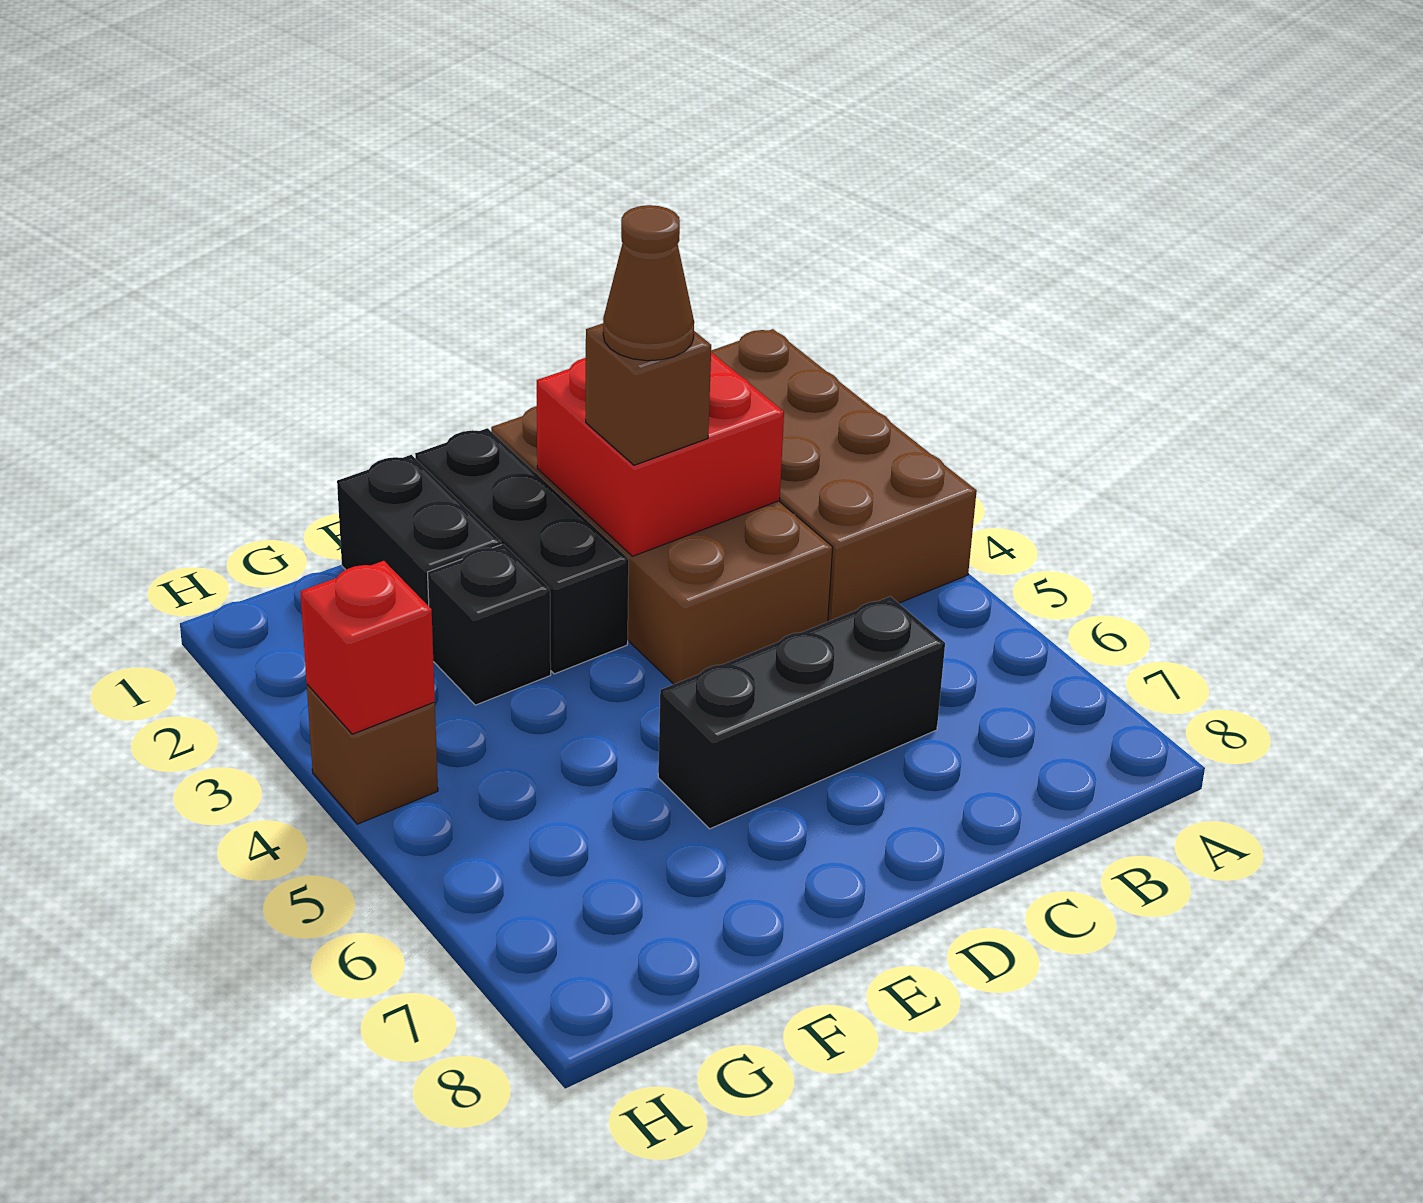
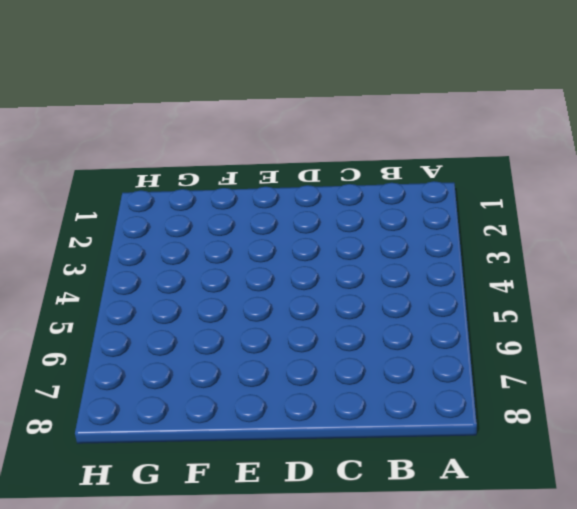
none -> brown brick A1:B4 level 1
none -> brown brick C1:D4 level 1

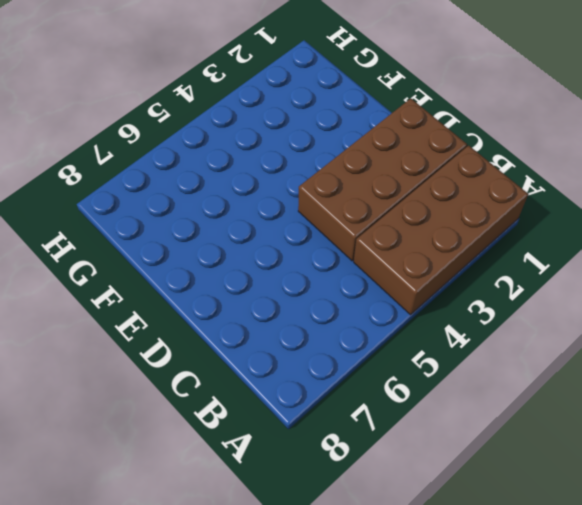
none -> black brick C6:E6 level 1
none -> black brick E1:E3 level 1

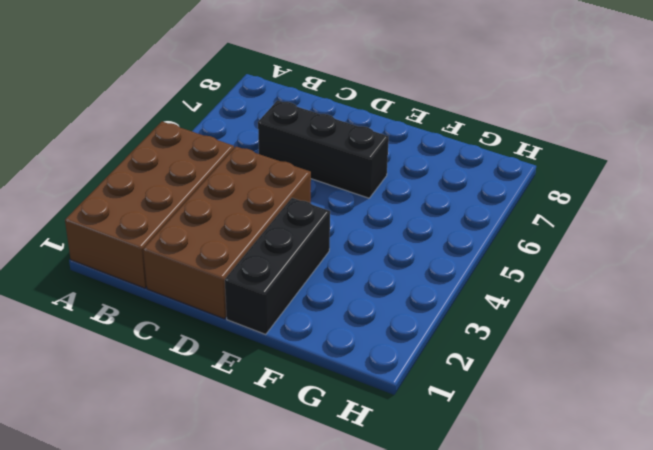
none -> black brick F1:F2 level 1
none -> black brick F3 level 1

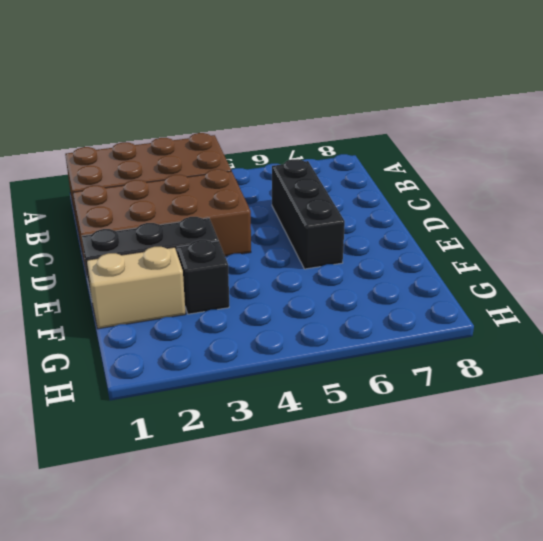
tan brick F1:F2 level 1 -> black brick F1:F2 level 1
none -> brown brick H4 level 1
none -> red brick C2:D3 level 2

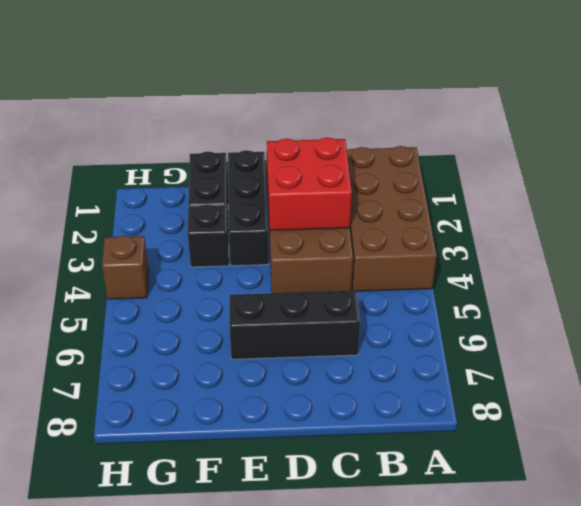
none -> red brick H4 level 2
none -> brown brick D3 level 3

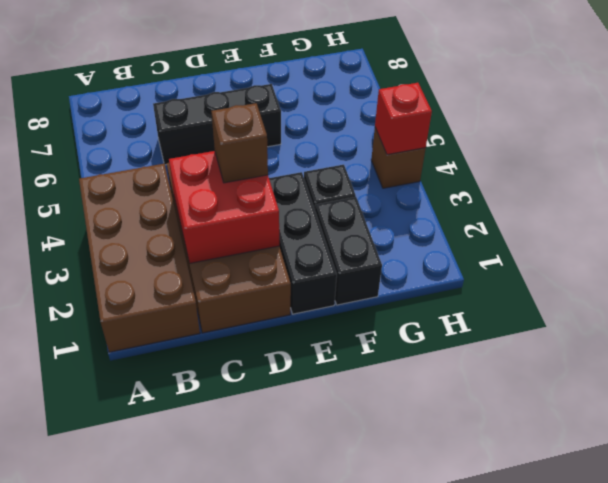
none -> brown cone D3 level 4

